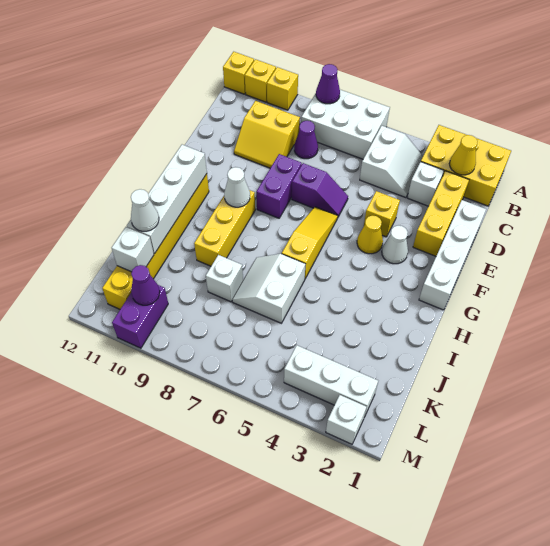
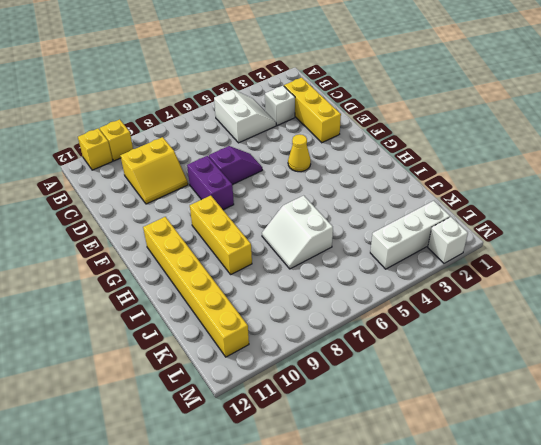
none -> yellow brick A1:B3 level 1
none -> white brick A6:B8 level 1
none -> yellow brick A12 level 1
none -> purple cone C8 level 1

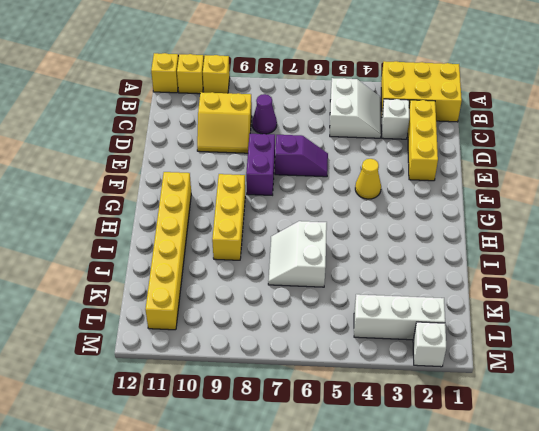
none -> white brick A6:B8 level 1
none -> white brick D1:G1 level 1
none -> yellow brick E4 level 1
none -> white cone F3 level 1

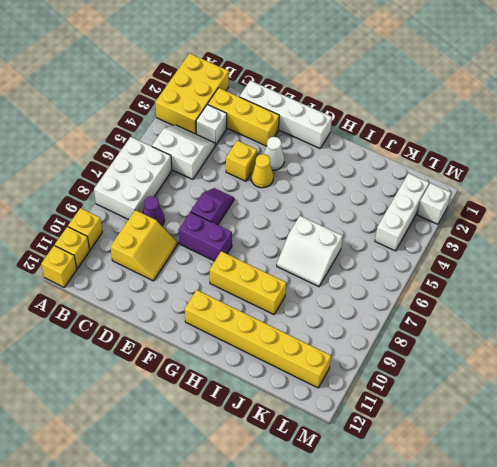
none -> yellow slope F6:H6 level 1 top H
none -> white brick J8 level 1
none -> purple brick L10:M10 level 1
none -> purple cone A8 level 2

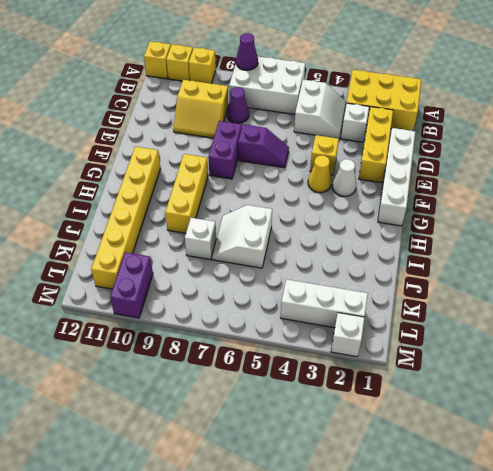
none -> yellow slope F6:H6 level 1 top H
none -> yellow cone B2 level 2
none -> white cone G9 level 2
none -> white brick G11:J11 level 2

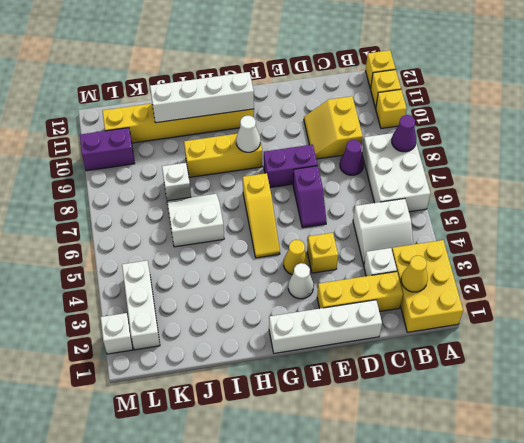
yellow slope G5:G7 level 1 top 7 -> yellow slope F6:H6 level 1 top H
none -> white brick K11 level 2
none -> purple cone L10 level 2
none -> white cone J11 level 3

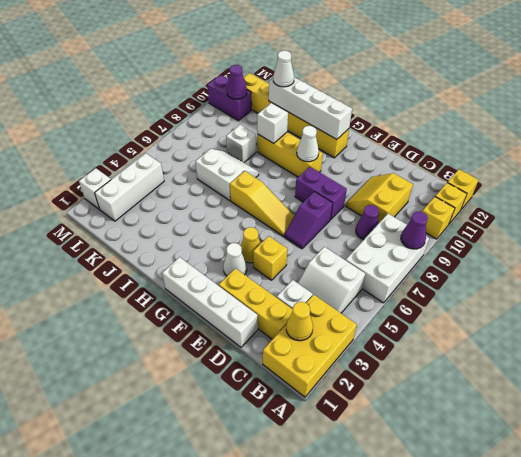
white brick I9 level 2 -> white brick K11 level 2

